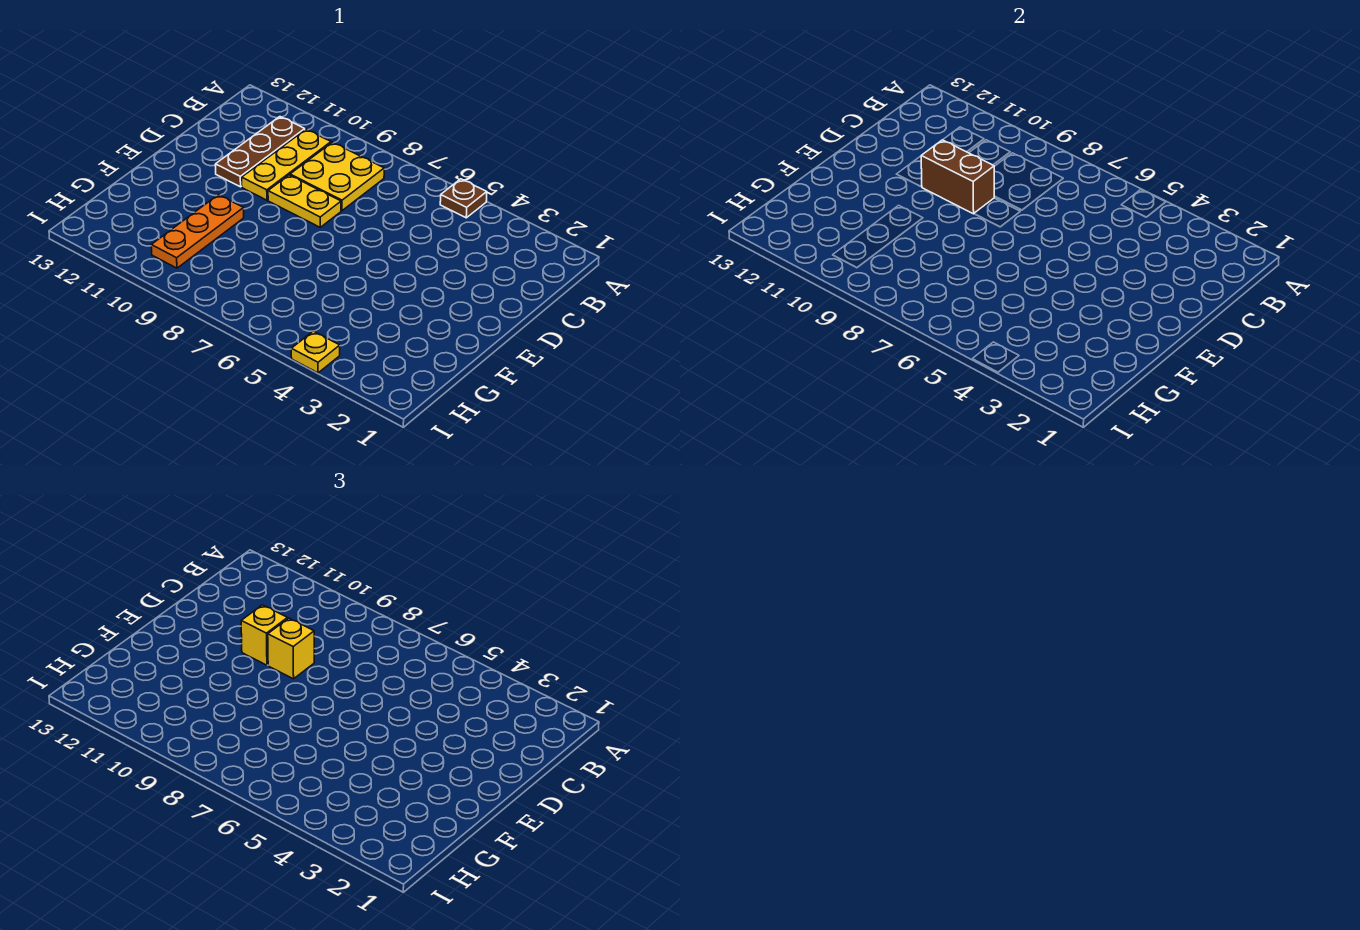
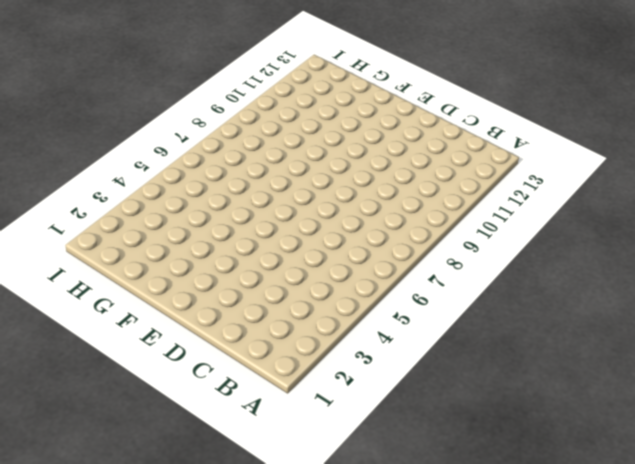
none -> brown plate A5 level 1
none -> yellow plate B8:C9 level 1

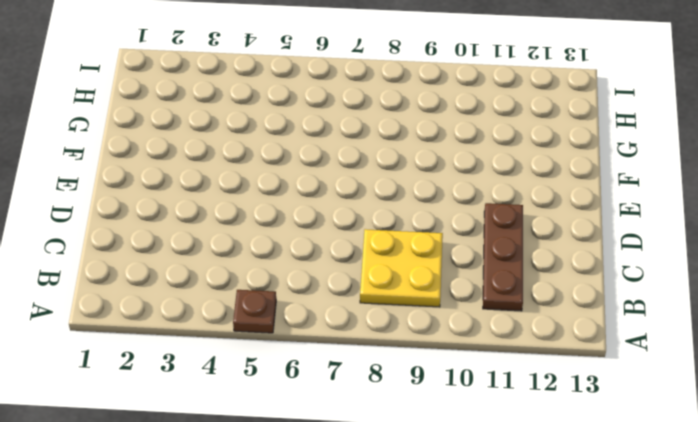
none -> yellow plate B10:D10 level 1
none -> yellow plate D8:D9 level 1

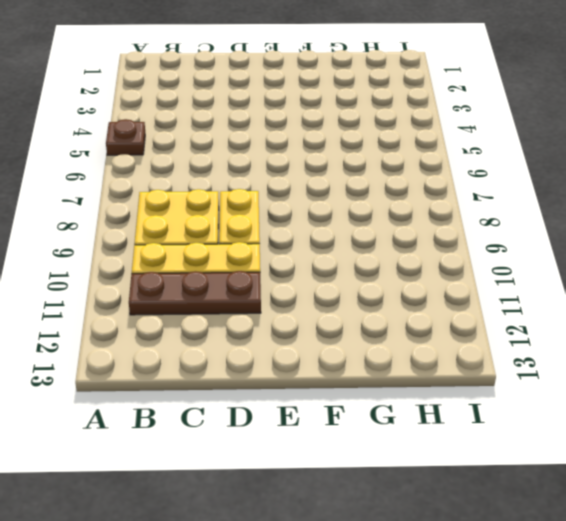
none -> orange plate F10:H10 level 1
none -> yellow plate I4 level 1

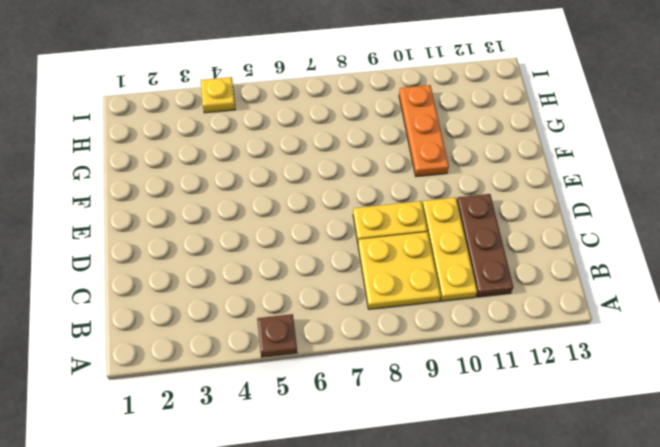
none -> brown brick D9:D10 level 2
none -> yellow brick D9 level 3

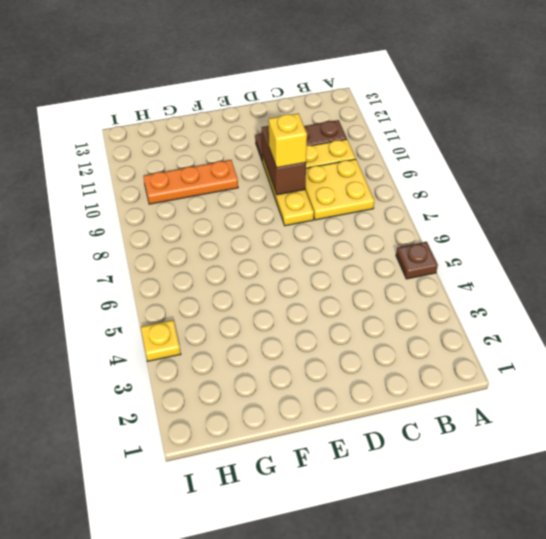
none -> yellow brick D10 level 3

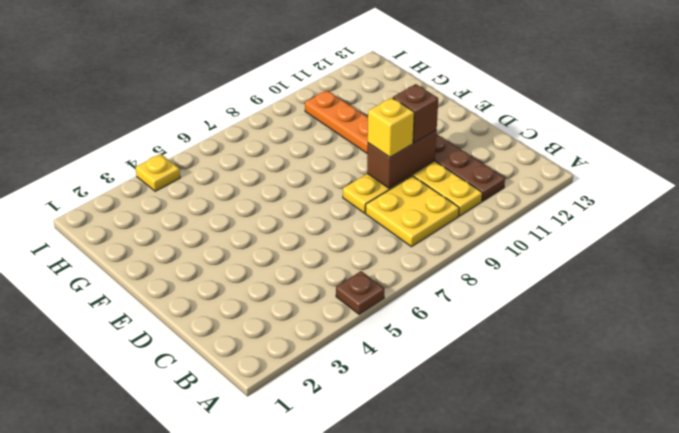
brown brick D10 level 3 -> yellow brick D10 level 3

